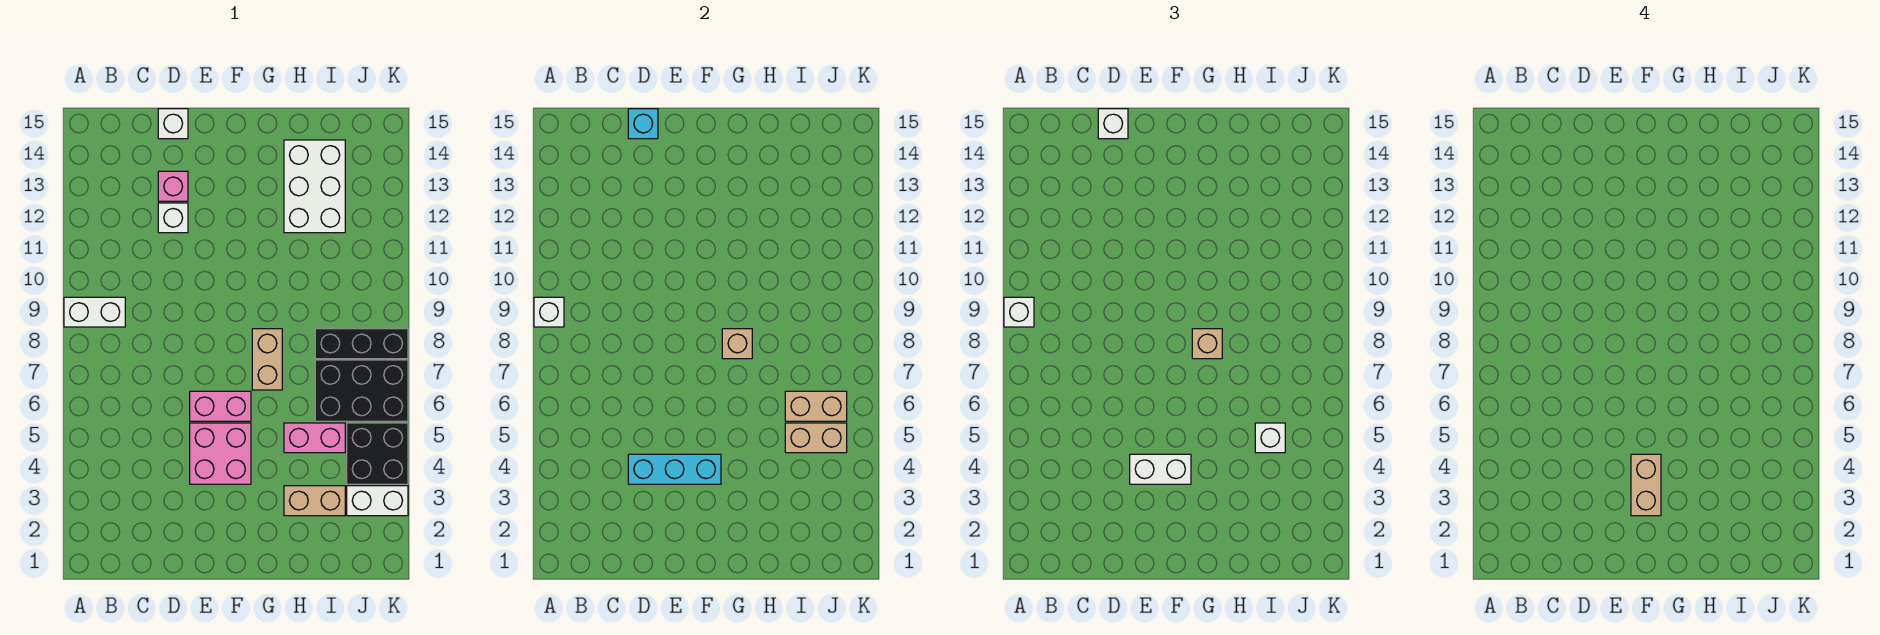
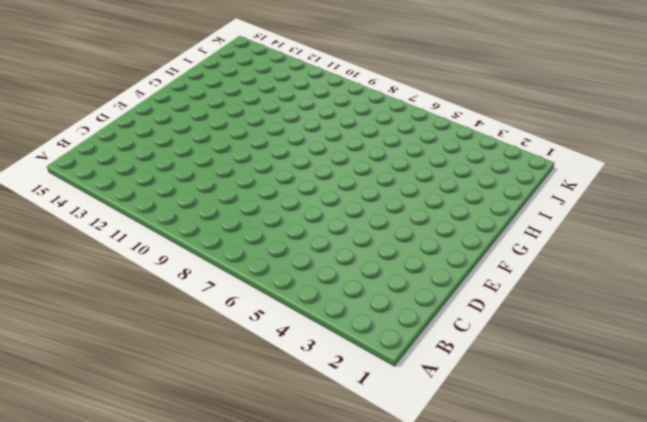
none -> white brick A9:B9 level 1
none -> white brick D12 level 1
none -> pink brick D13 level 1

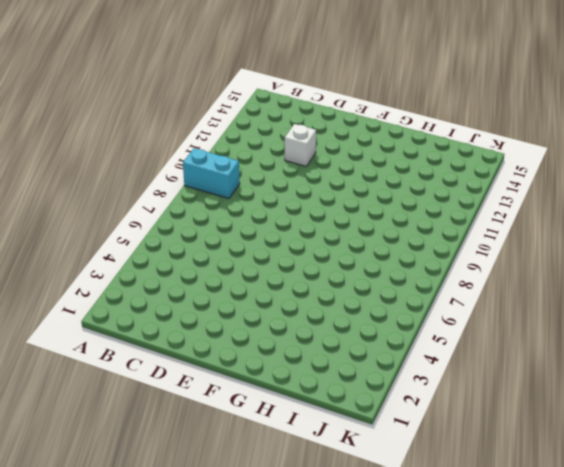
cyan brick A9:B9 level 1 -> white brick A9:B9 level 1
none -> pink brick D13 level 1
none -> white brick D15 level 1
none -> pink brick E4:F5 level 1

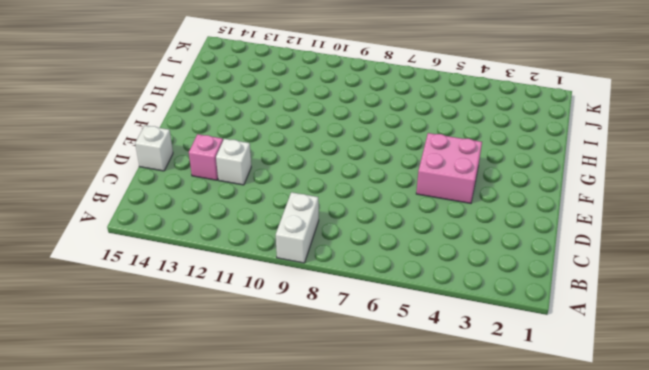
none -> pink brick E6:F6 level 1
none -> tan brick G7:G8 level 1
none -> tan brick H3:I3 level 1

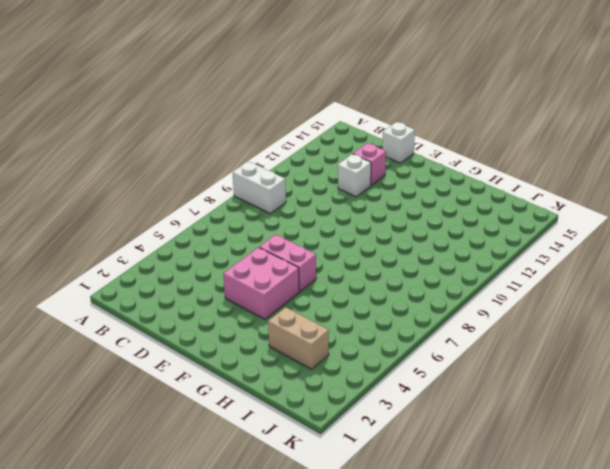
none -> tan brick G7:G8 level 1
none -> pink brick H5:I5 level 1
none -> white brick H12:I14 level 1

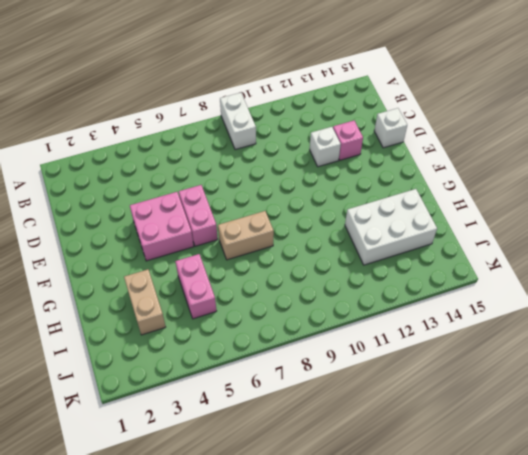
none -> black brick I6:K7 level 1
none -> black brick I8:K8 level 1
none -> white brick J3:K3 level 1

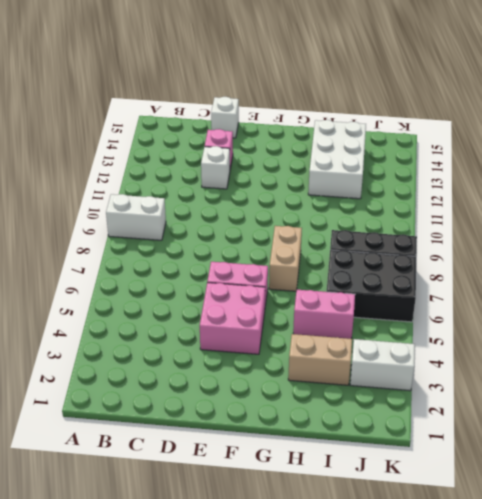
none -> black brick J4:K5 level 1
none -> white brick A9 level 2
none -> cyan brick D4:F4 level 2

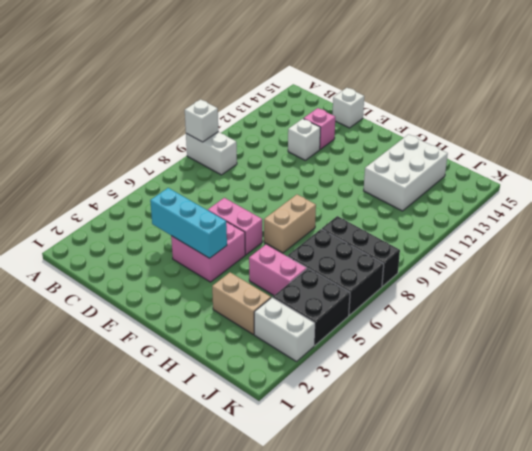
none -> cyan brick D15 level 2
none -> tan brick G8 level 2
none -> tan brick I5:J5 level 2

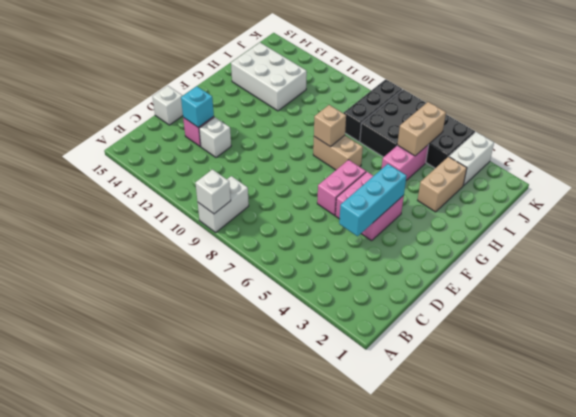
cyan brick D13 level 2 -> cyan brick D15 level 2
none -> tan brick I6:J6 level 2
none -> white brick A9 level 3
none -> white brick D15 level 3

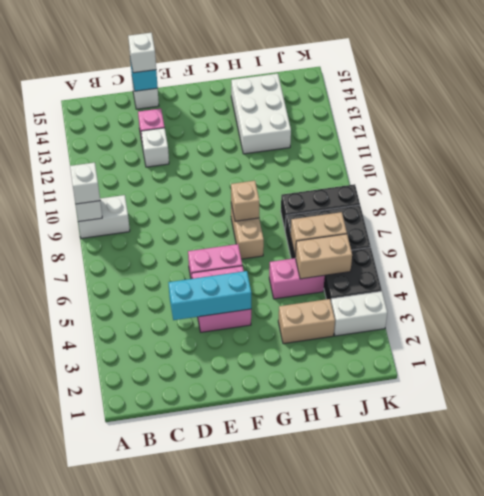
none -> white brick E4:F4 level 3
none -> tan brick G8 level 3
none -> white brick I5 level 3

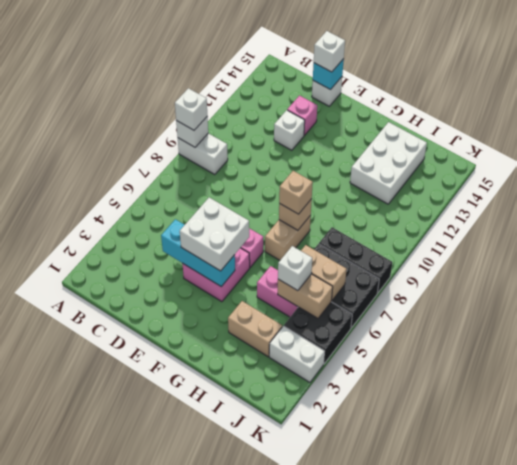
white brick E4:F5 level 3 -> white brick E4:F4 level 3
none -> tan brick F3:F4 level 4

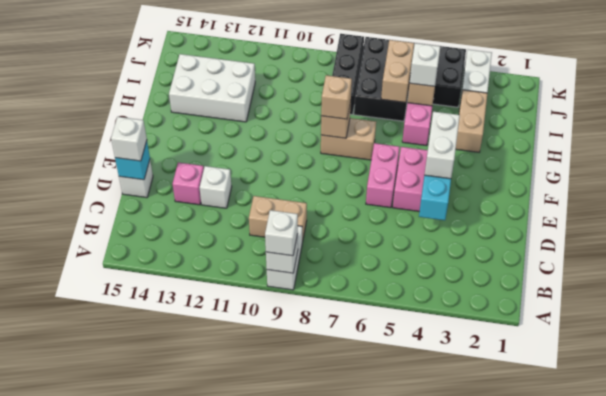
tan brick C9:C10 level 1 -> tan brick F3:F4 level 4

